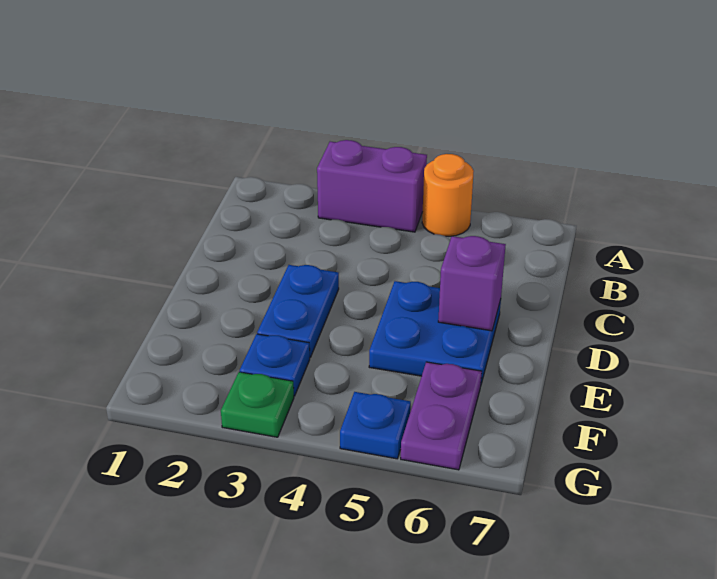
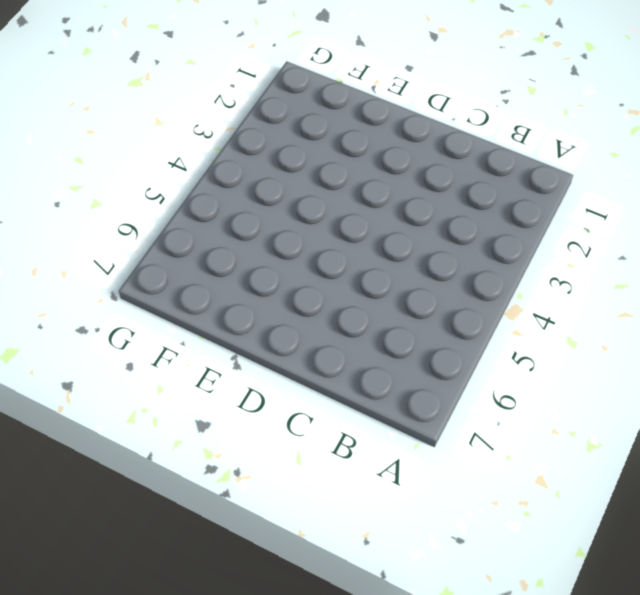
none -> purple brick A3:A4 level 1
none -> orange round brick A5 level 1

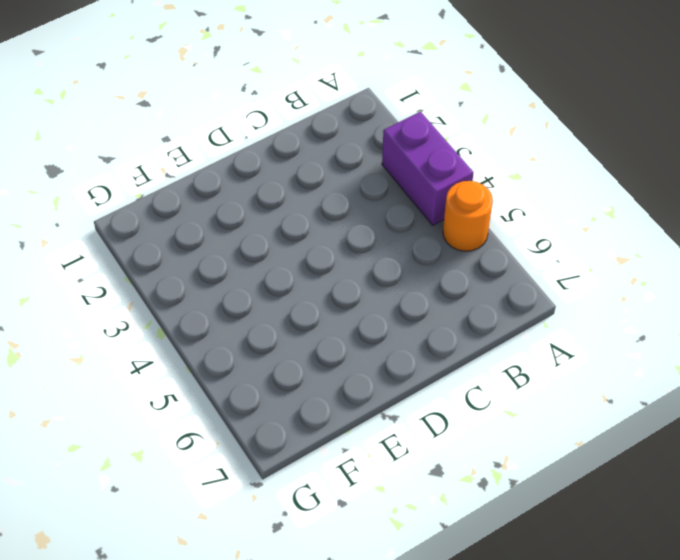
none -> blue plate D3:E3 level 1
none -> blue plate D5:E6 level 1

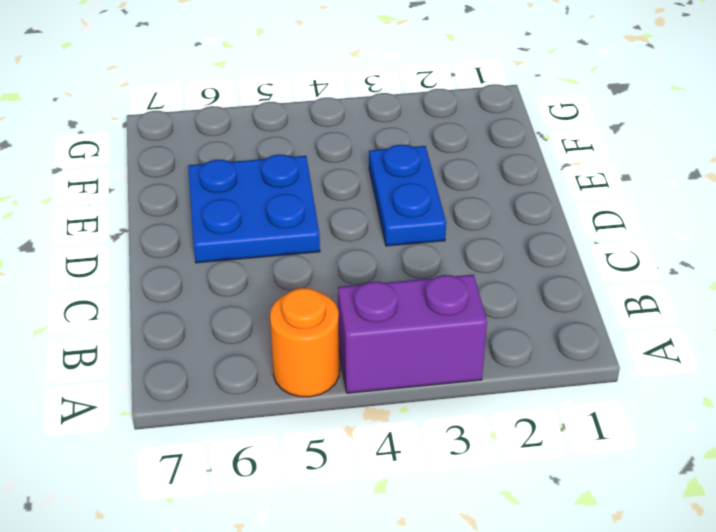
none -> blue plate F3 level 1
none -> purple plate F6:G6 level 1

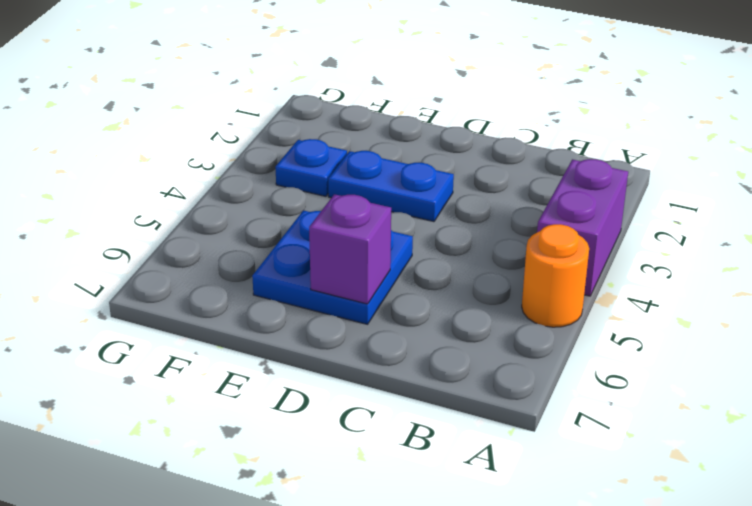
none -> purple plate F6:G6 level 1
none -> green plate G3 level 1

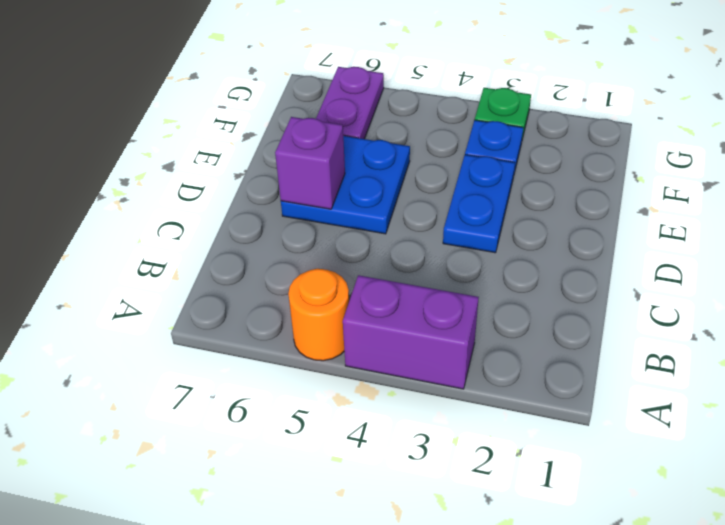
none -> blue plate G5 level 1

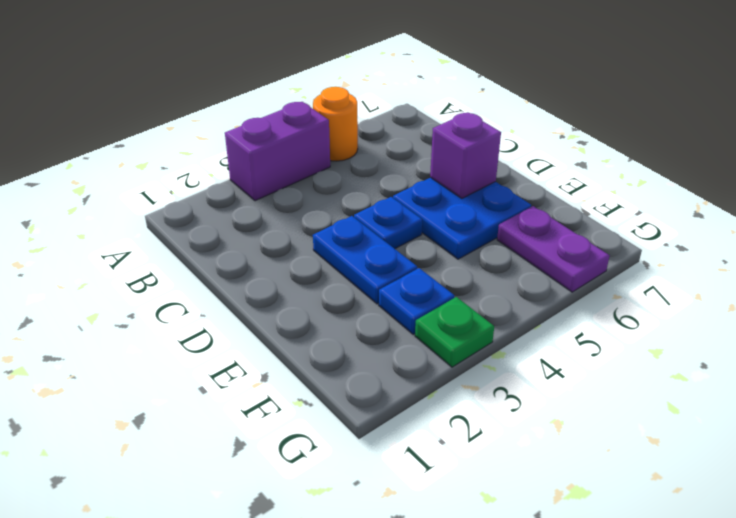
blue plate D4 level 1 -> blue plate G5 level 1

